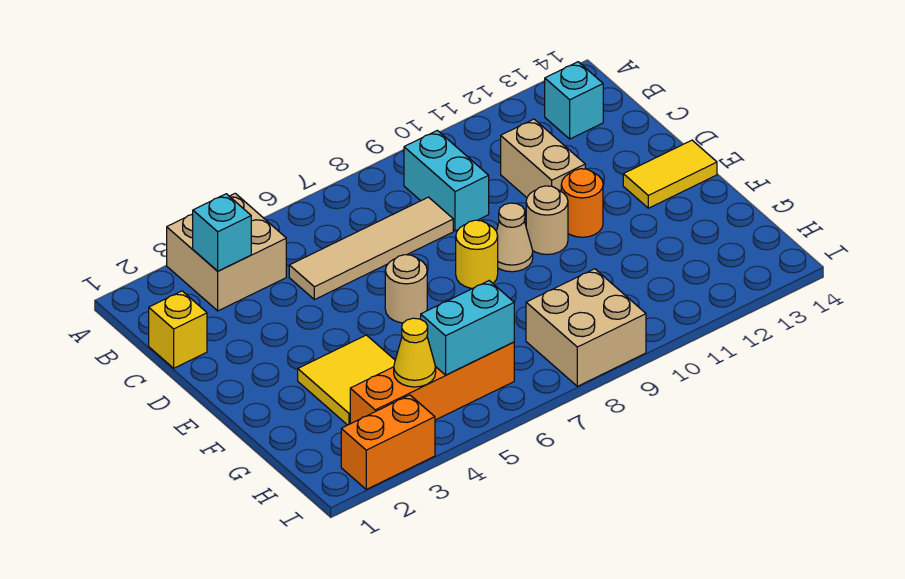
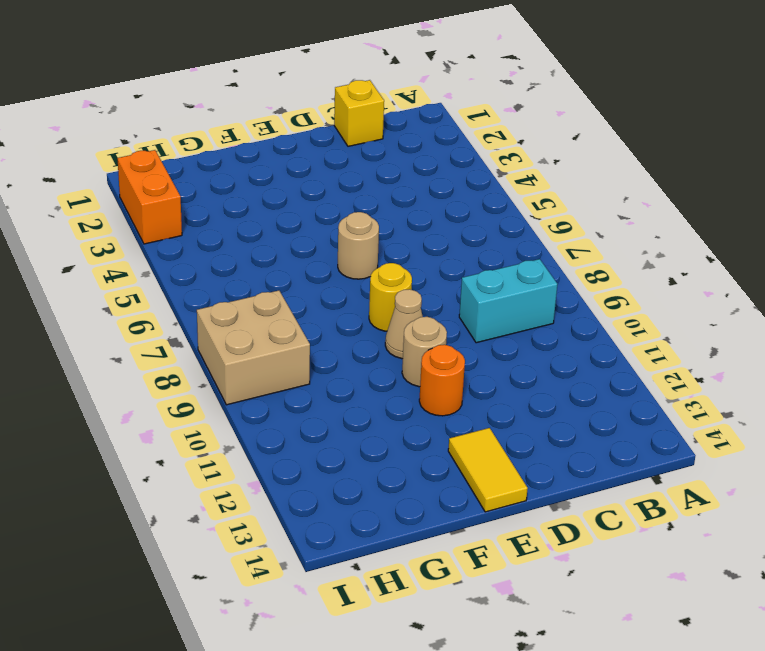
none -> tan brick A3:B4 level 1
none -> cyan brick B13 level 1
none -> tan tile C5:C8 level 1

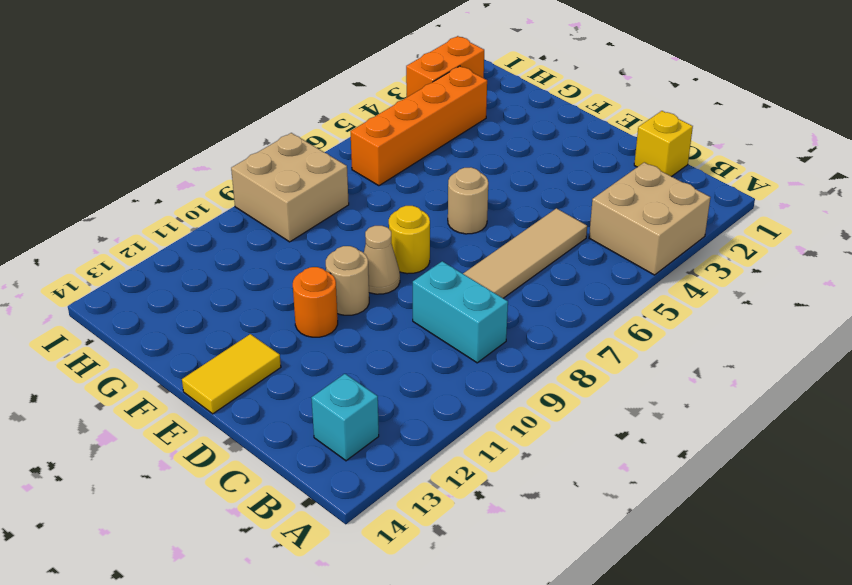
none -> tan brick C11:D11 level 1
none -> yellow tile F3:G4 level 1
none -> cyan brick B3 level 2

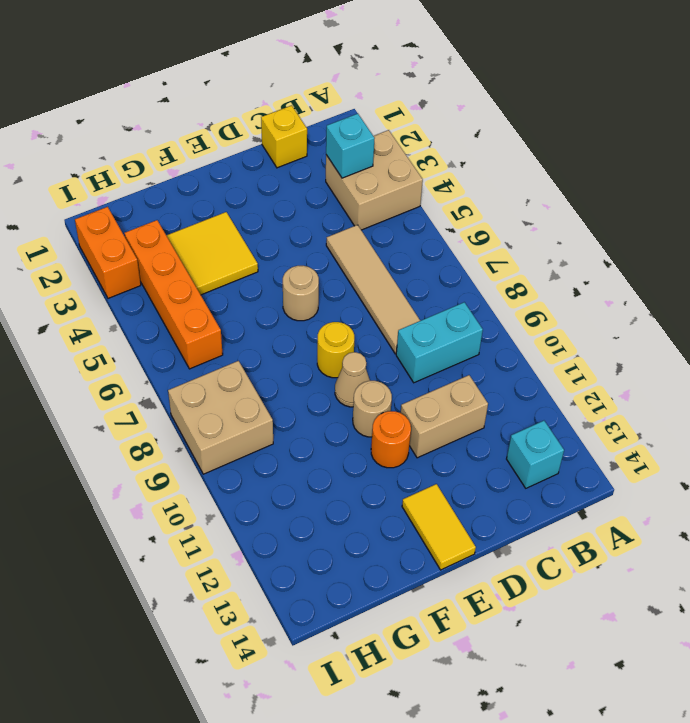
none -> yellow cone H4 level 2
none -> cyan brick H5:H6 level 2

